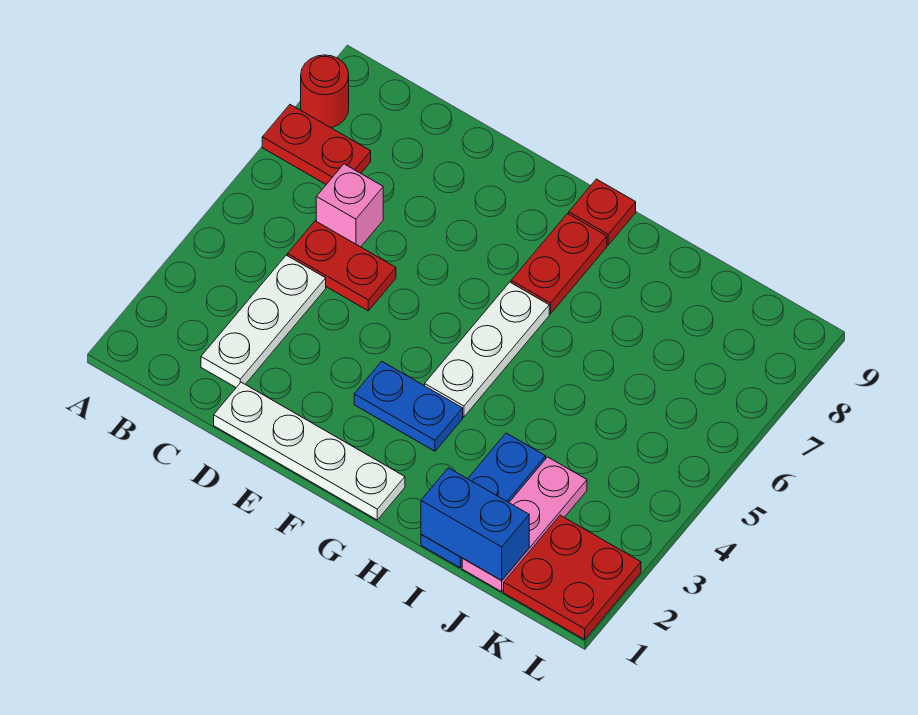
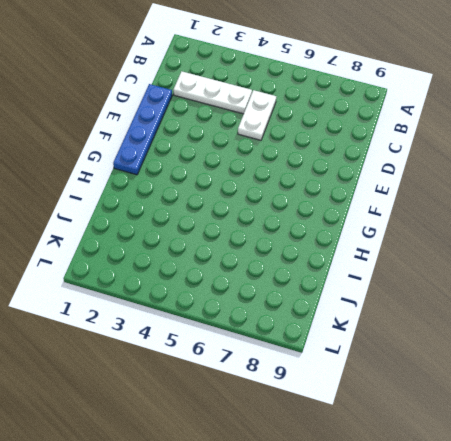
white plate C5:D5 level 1 -> red plate C5:D5 level 1
blue plate D1:G1 level 1 -> white plate D1:G1 level 1
none -> red plate A7:B7 level 1
none -> red round brick A8 level 1
none -> pink brick C6 level 1

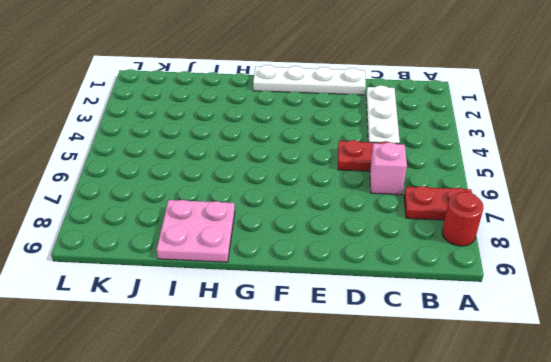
pink plate H8:I9 level 1 -> none
none -> blue plate F3:G3 level 1
none -> white plate G4:G6 level 1
none -> red plate G7:G8 level 1

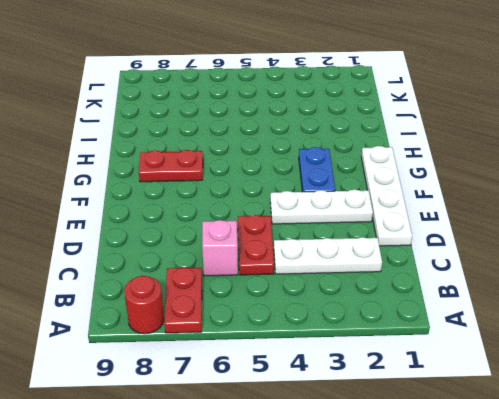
white plate E2:E4 level 1 -> white plate G4:G6 level 1
none -> red plate G9 level 1
none -> blue plate I1:I3 level 1
none -> pink plate J1:J3 level 1

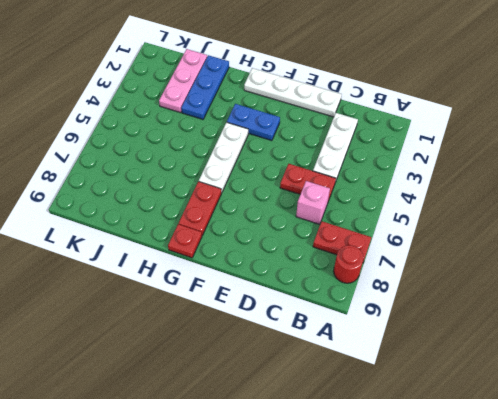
none -> red plate K1:L2 level 1
none -> blue brick I1:J1 level 2

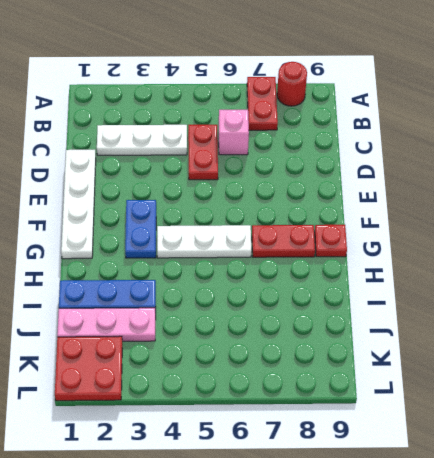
none -> blue brick I1:J1 level 2

